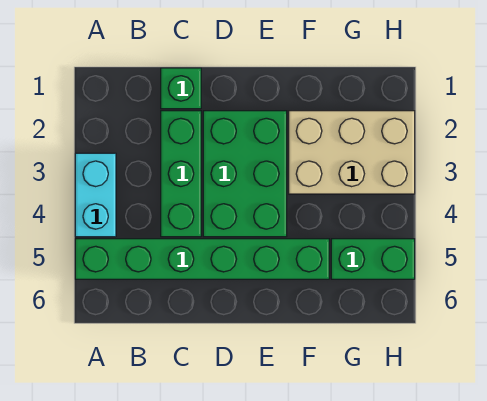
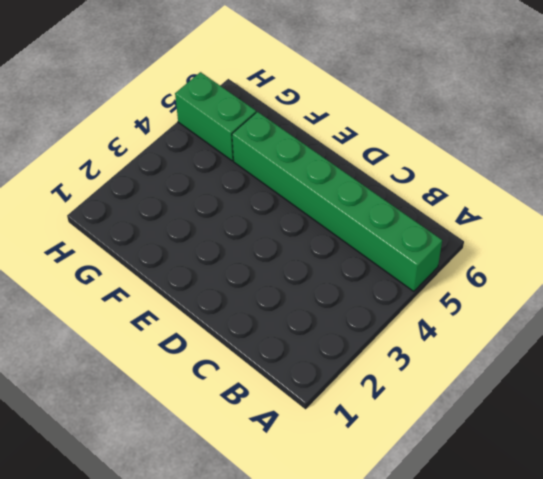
none -> cyan brick A3:A4 level 1
none -> green brick C1 level 1

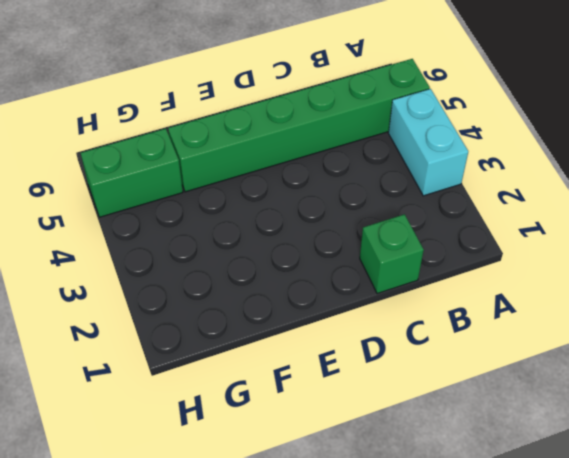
none -> green brick C2:C4 level 1
none -> green brick D2:E4 level 1

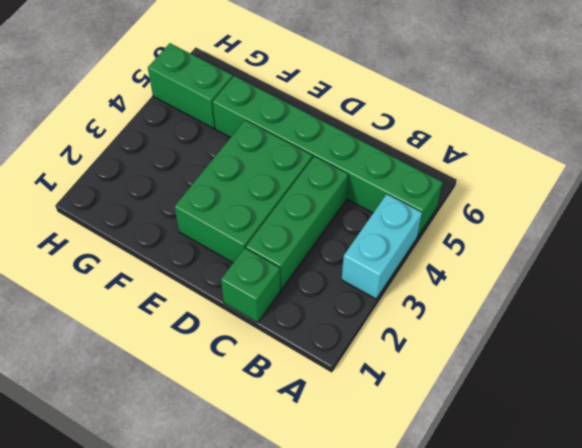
none -> tan brick F2:H3 level 1

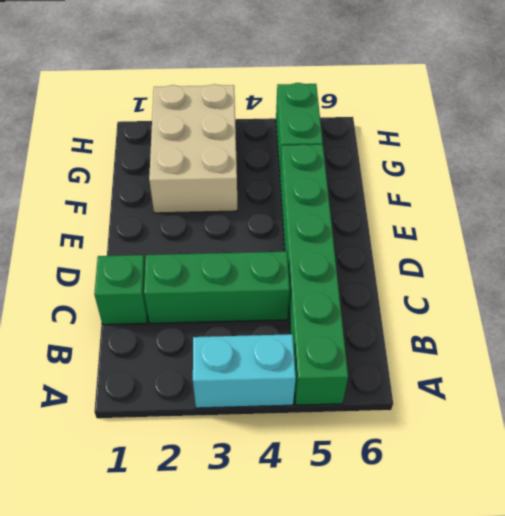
none -> green brick D2:E4 level 1

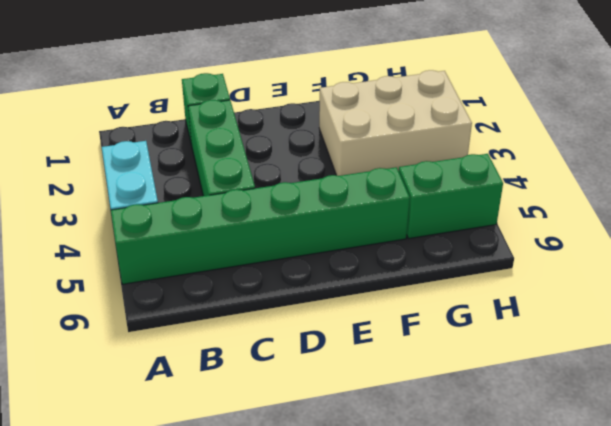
none -> green brick D2:E4 level 1

